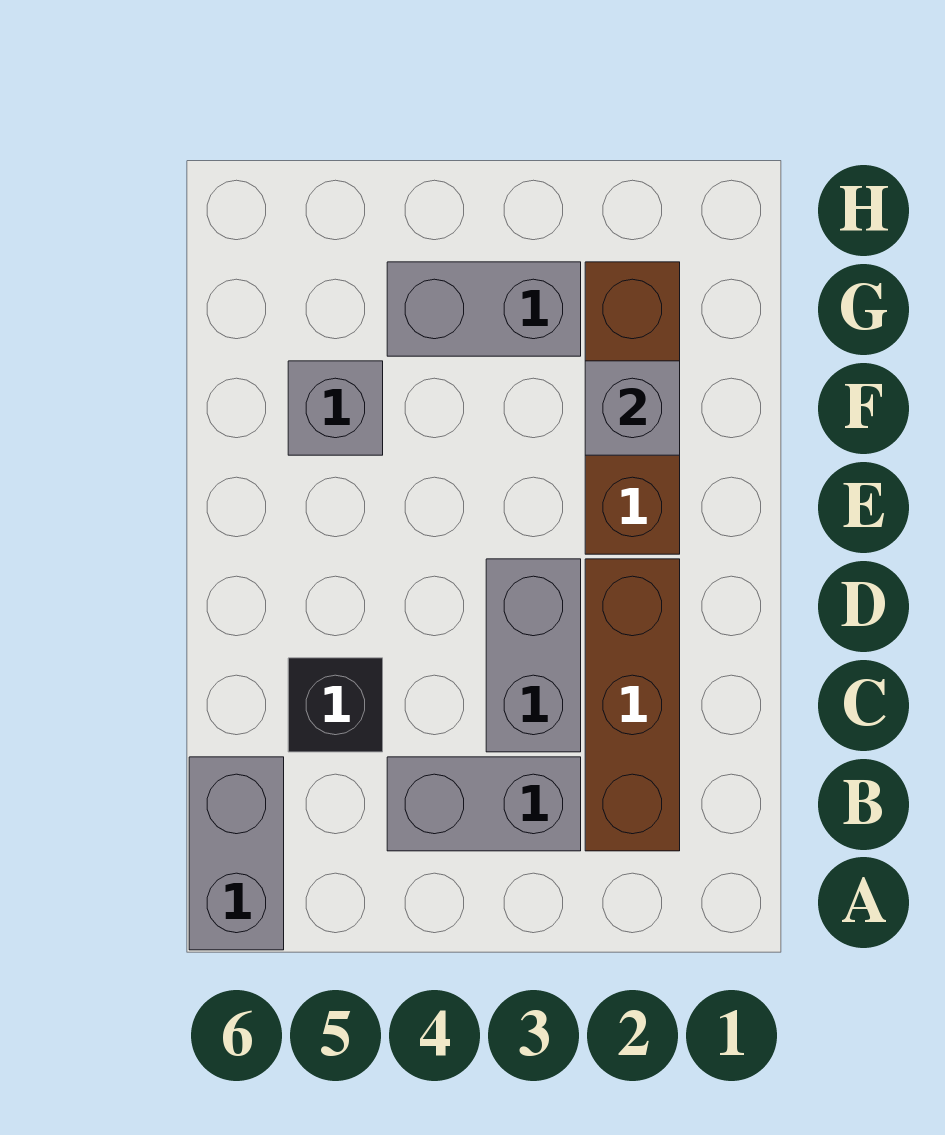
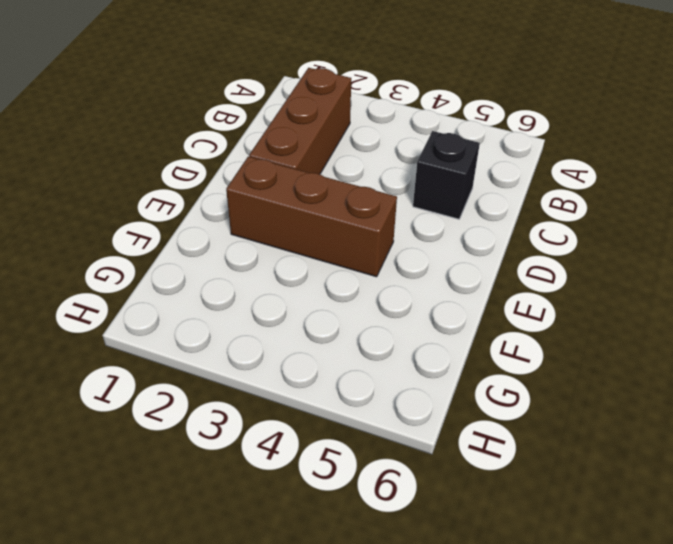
brown brick E2:E4 level 1 -> brown brick E2:G2 level 1
none -> grey brick A6:B6 level 1
none -> grey brick B3:B4 level 1

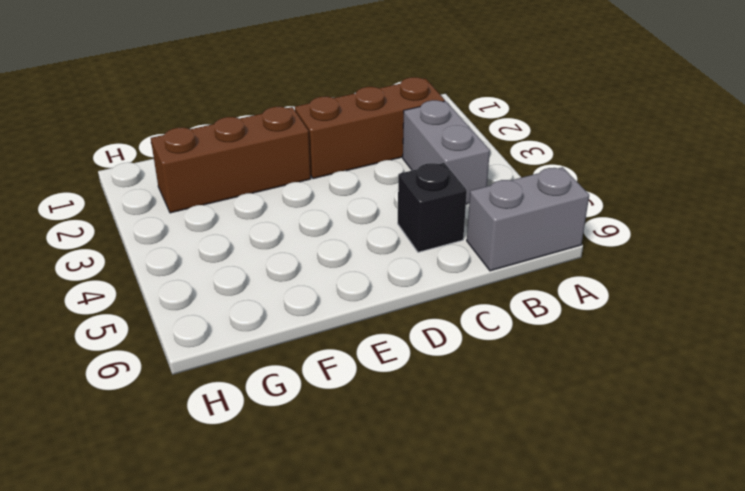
none -> grey brick C3:D3 level 1
none -> grey brick F5 level 1

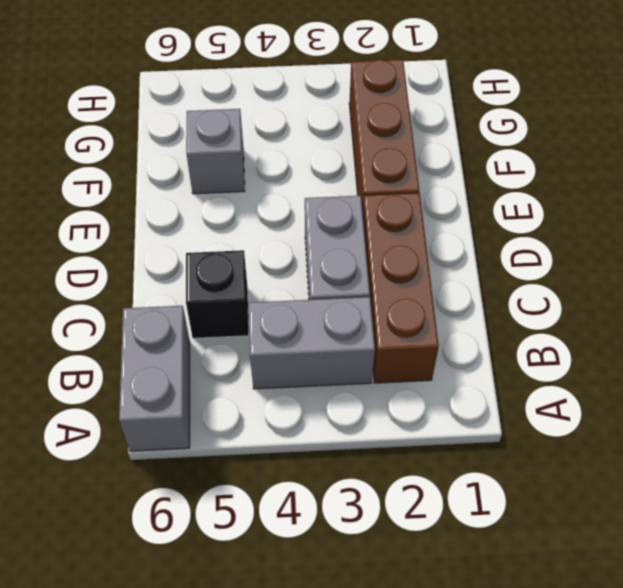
none -> grey brick G3:G4 level 1
none -> grey brick F2 level 2

